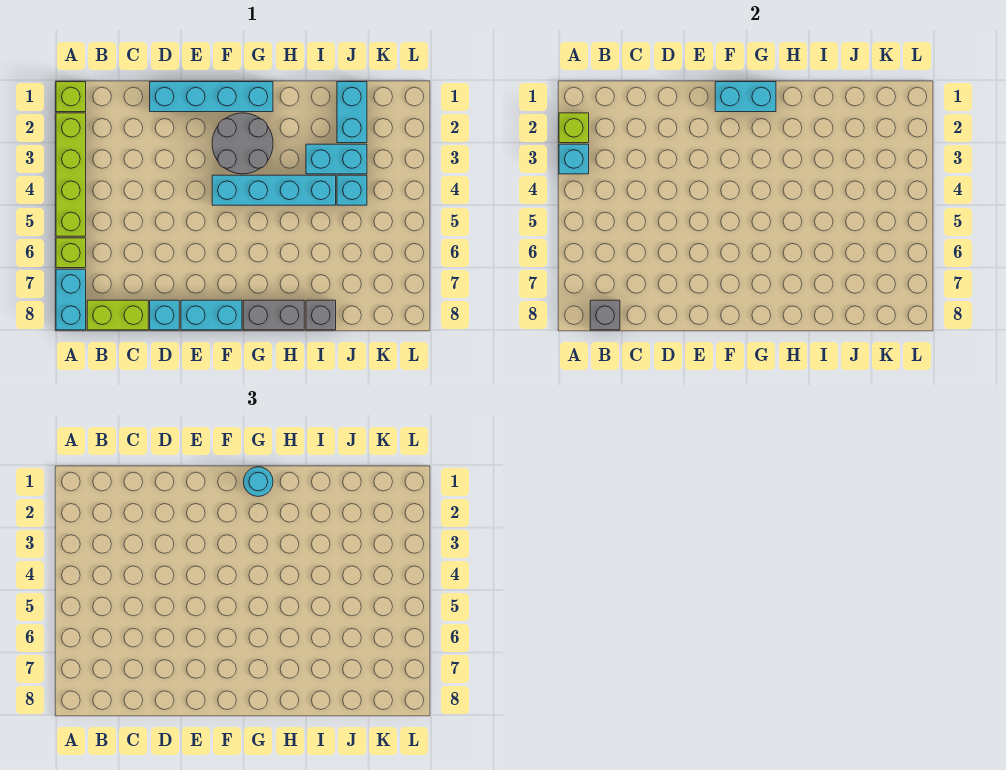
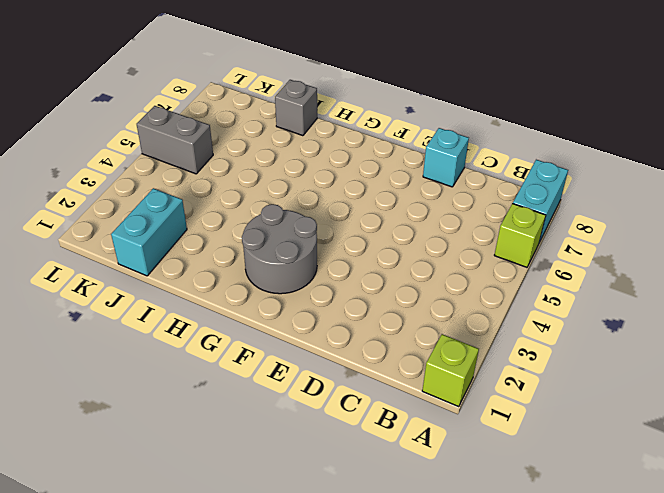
grey brick K5:L5 level 1 -> grey brick G8:H8 level 1
none -> lime brick A2:A5 level 1
none -> lime brick B8:C8 level 1
none -> cyan brick D1:G1 level 1

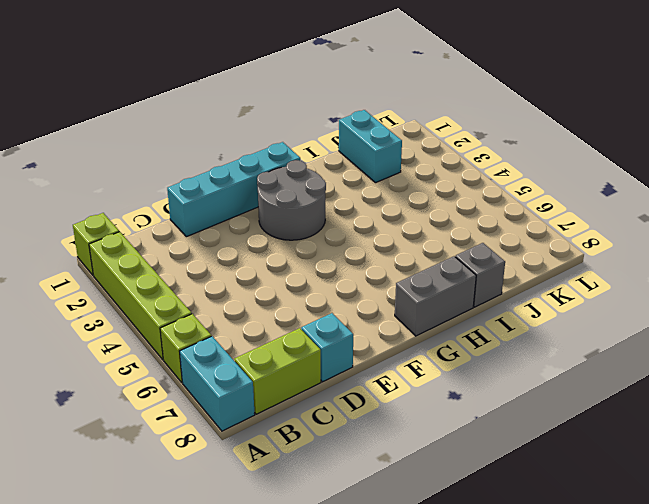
none -> cyan brick E8:F8 level 1
none -> cyan brick F4:I4 level 1
none -> cyan brick I3:J3 level 1

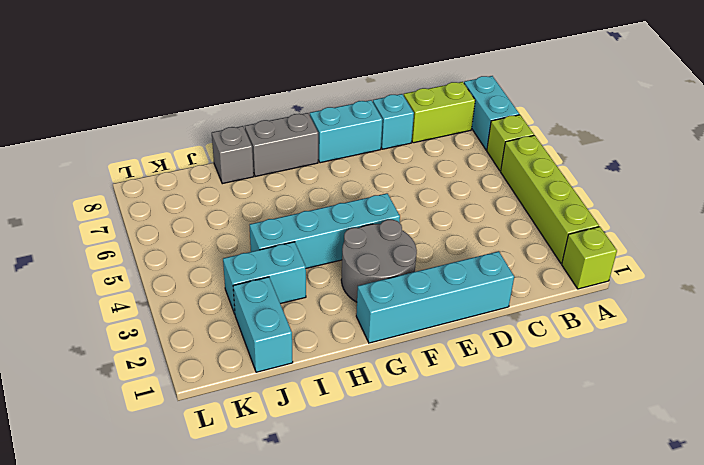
none -> cyan brick J4 level 1
none -> lime brick A2 level 2
none -> cyan brick A3 level 2

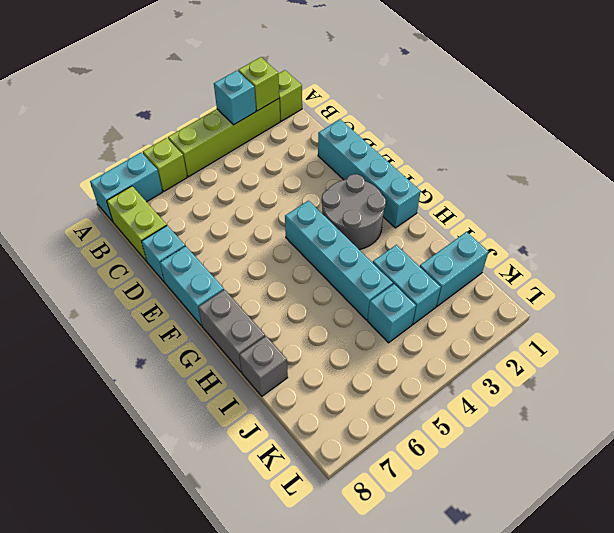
none -> grey brick B8 level 2
none -> cyan brick F1:G1 level 2
none -> cyan round brick G1 level 3

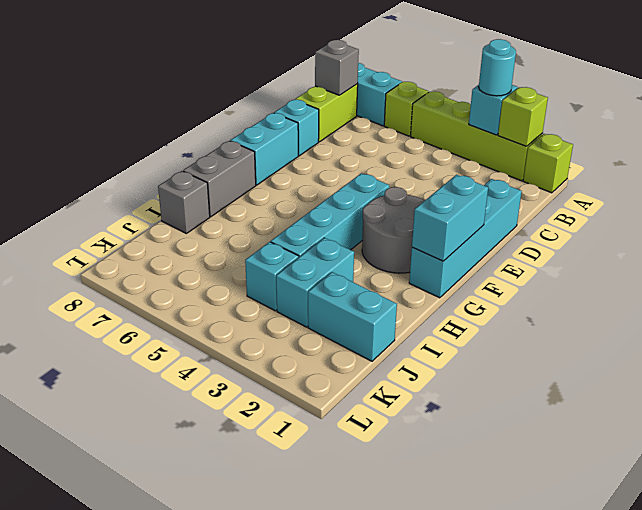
cyan round brick A3 level 3 -> cyan round brick G1 level 3

